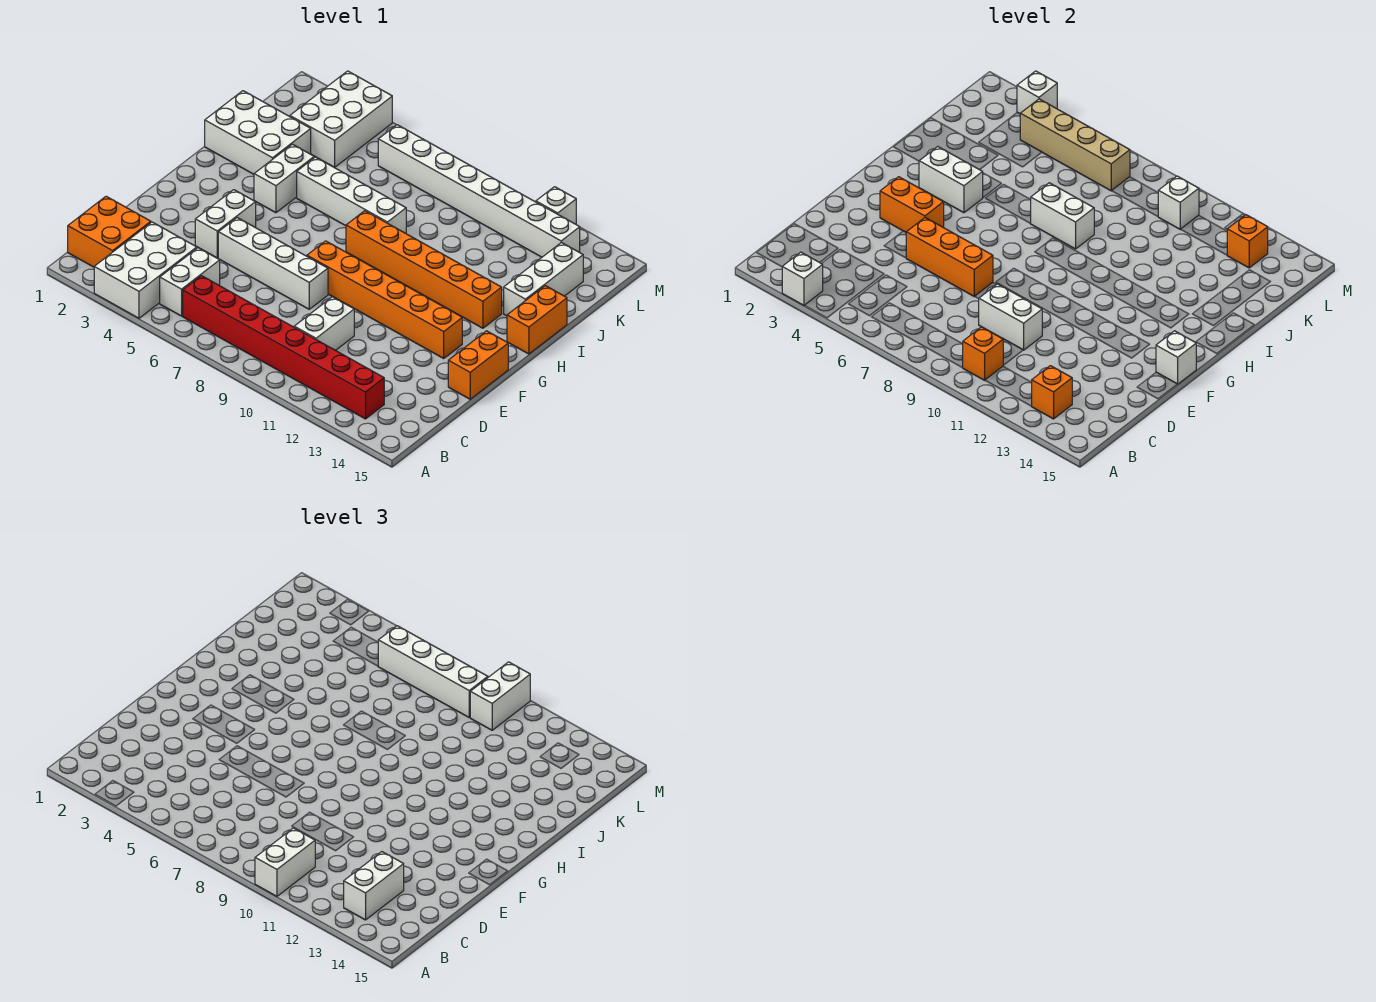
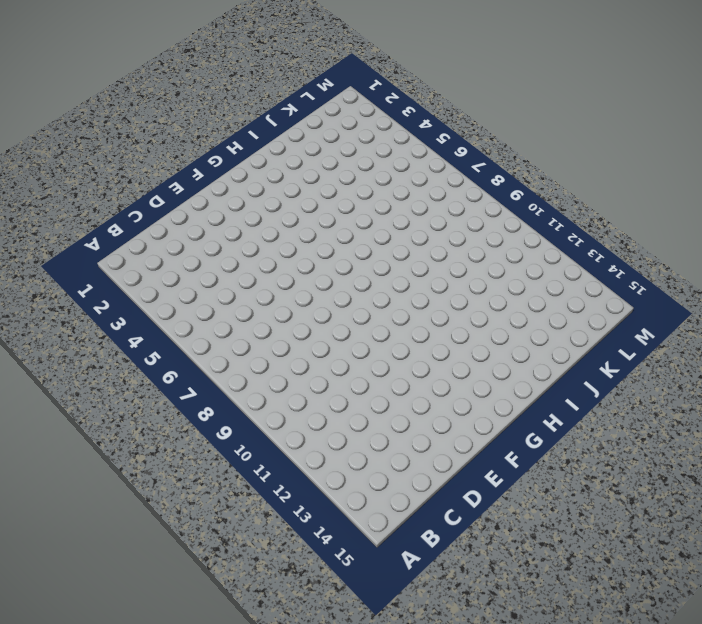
none -> white brick A3:C4 level 1
none -> orange brick B1:C2 level 1
none -> white brick B5:C5 level 1
none -> red brick B6:B13 level 1

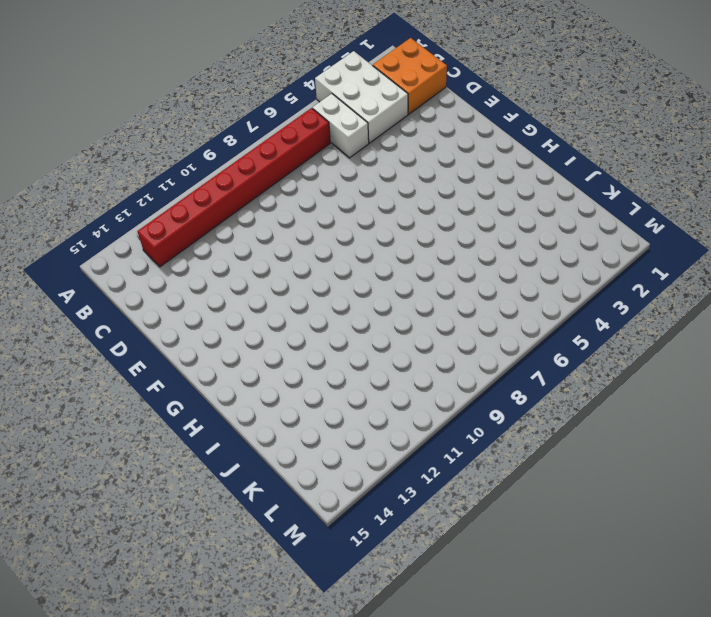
none -> white brick C10:D10 level 1
none -> white brick E4:F4 level 1
none -> white brick E5:E8 level 1
none -> orange brick E15:F15 level 1

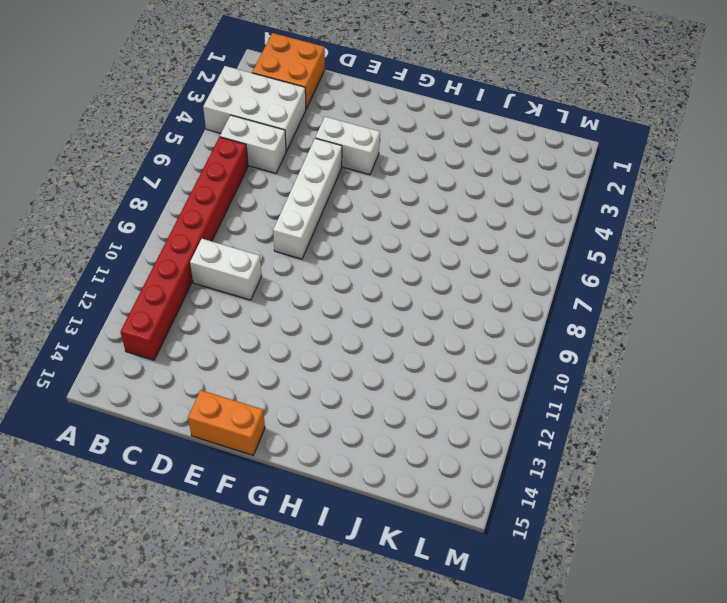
none -> orange brick F8:F13 level 1
none -> white brick H4:I4 level 1
none -> orange brick H8:H13 level 1
none -> orange brick H15:I15 level 1

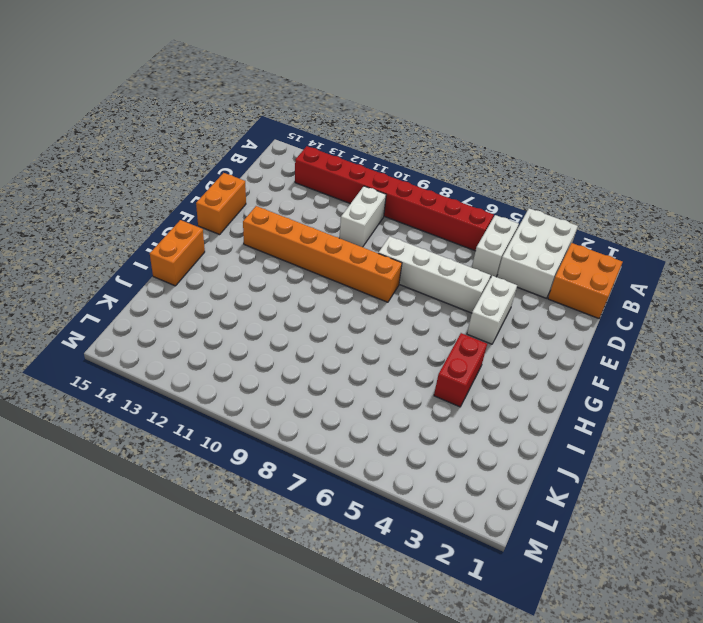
red brick H4:I4 level 1 -> white brick H4:I4 level 1
none -> orange brick H8:H13 level 1
none -> white brick I1:J3 level 1
none -> white brick I5:I8 level 1
none -> white brick I14:K14 level 1

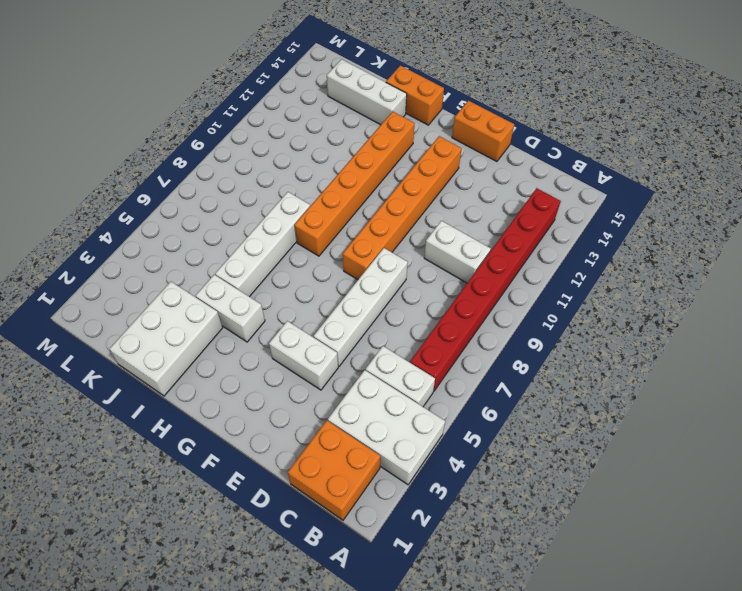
none -> white brick K3:M4 level 1
none -> white brick L6:L13 level 1
none -> white brick M12 level 1
none -> white brick A3 level 2

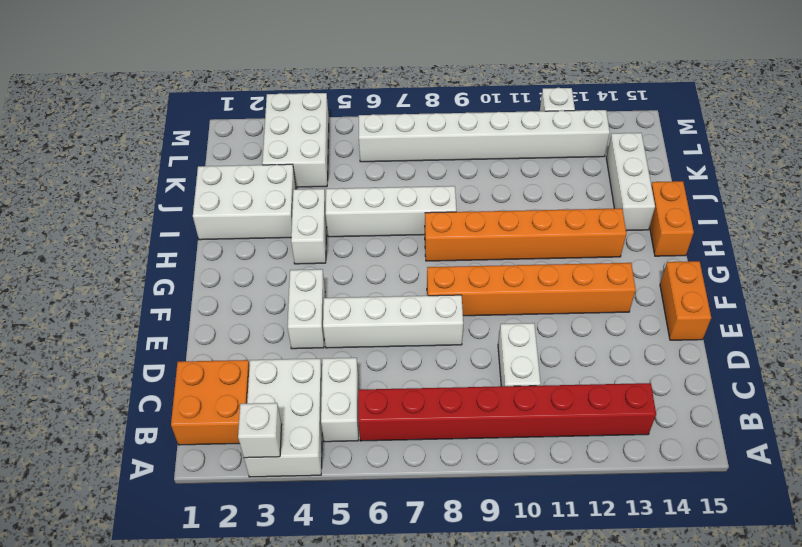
none -> orange brick B10 level 2
none -> orange brick B13 level 2
none -> white brick D9:D10 level 2
none -> orange brick E5:E7 level 2

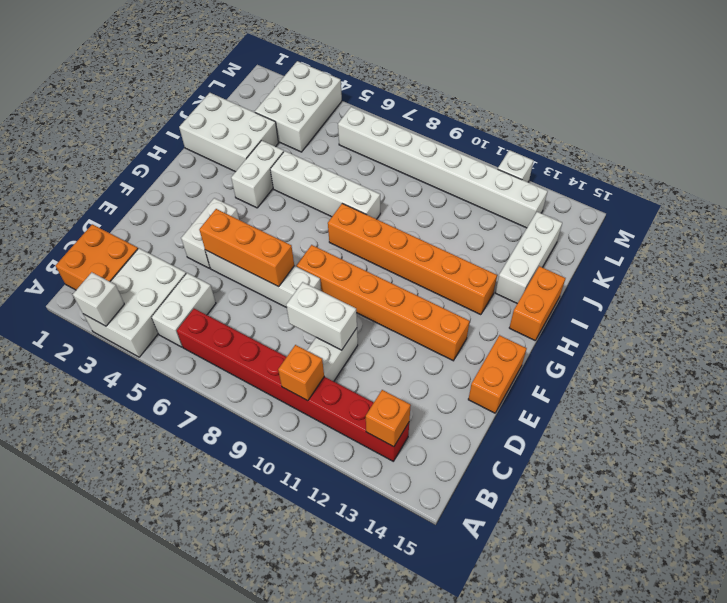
none -> orange brick F3:F4 level 2
none -> white brick F15 level 2
none -> white brick H3:H4 level 2
none -> white brick I7:I8 level 2

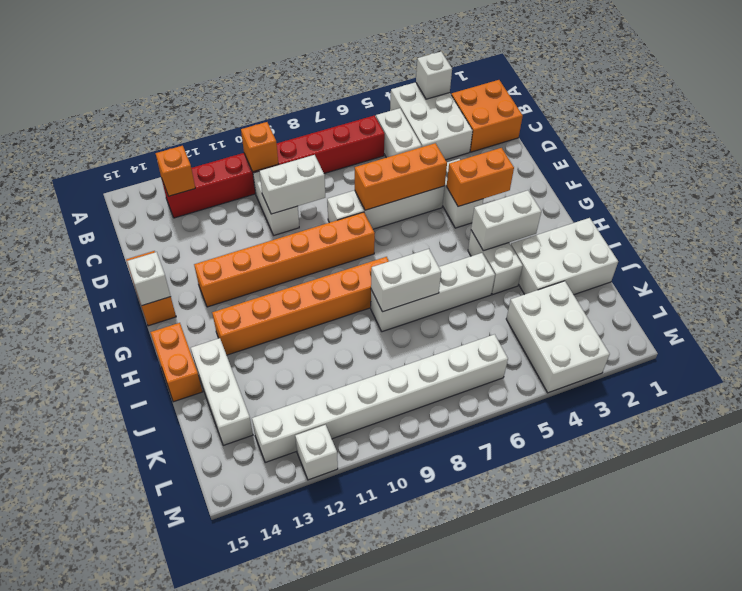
none -> tan brick L4:L7 level 2
none -> white brick L10 level 2
none -> orange brick L13 level 2
none -> white brick M3 level 2

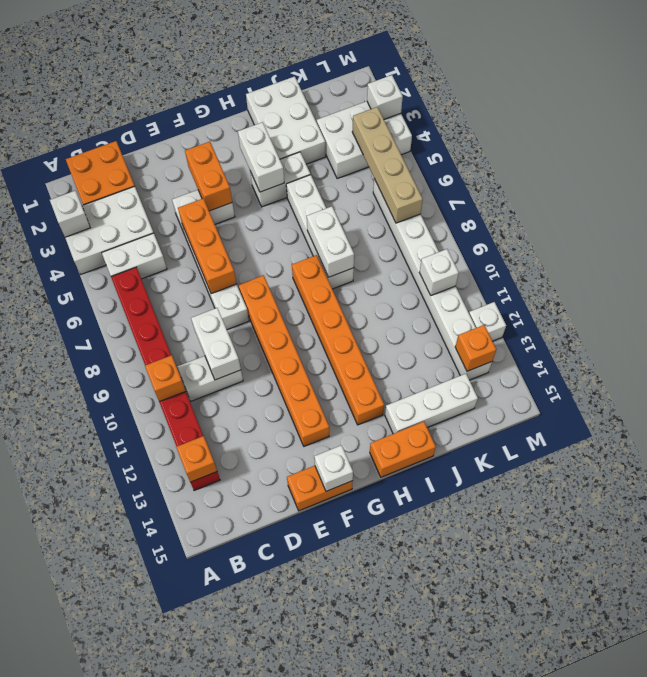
none -> white brick A10:B10 level 3
none -> white brick B13:C13 level 3
none -> white brick L6:L9 level 3
none -> white brick L10:M10 level 3

